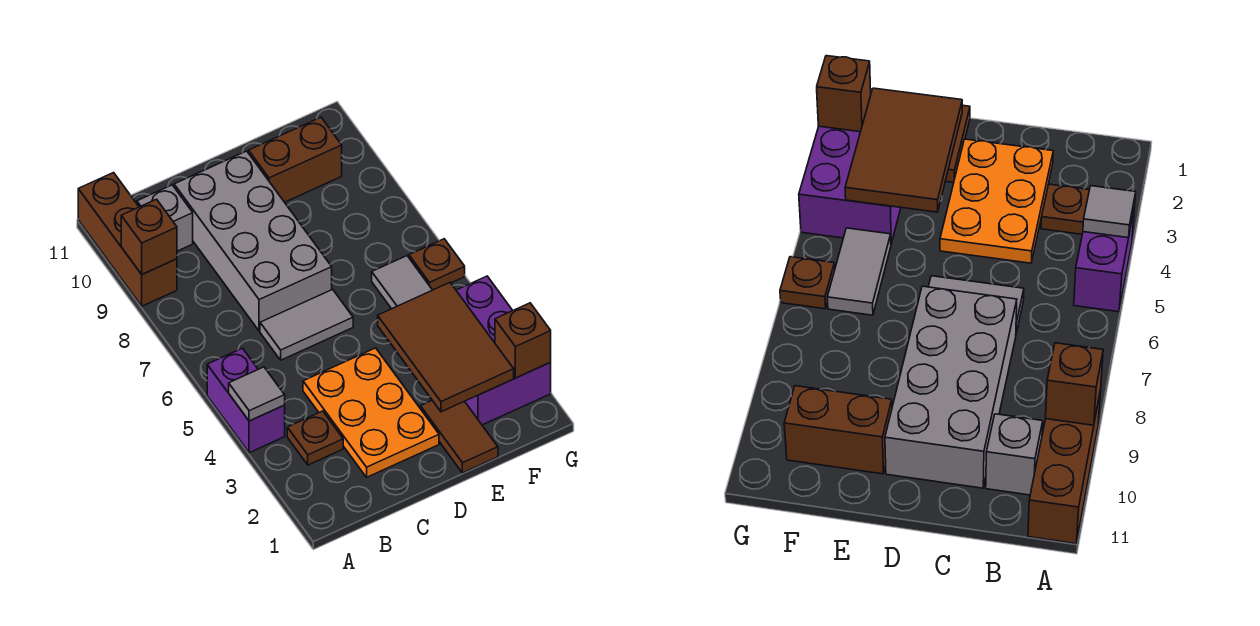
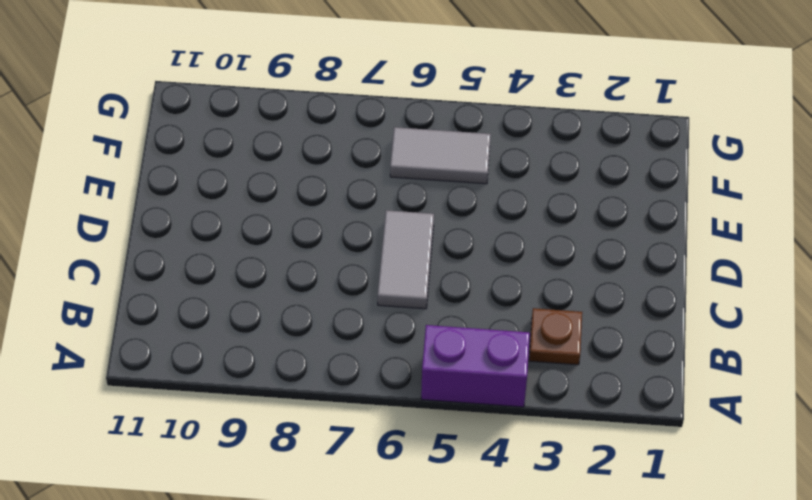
none -> brown brick A9:A11 level 1
none -> grey brick B10 level 1
none -> orange plate C2:D4 level 1

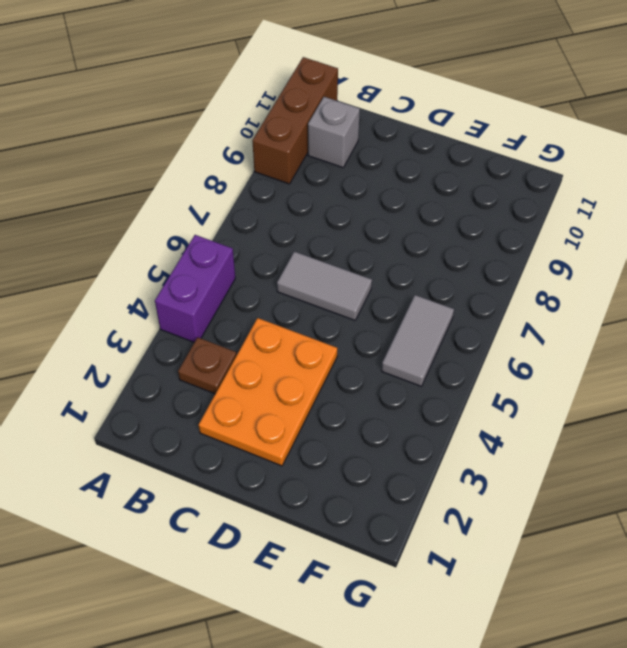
none -> grey brick C7:D10 level 1
none -> brown tile E1:E2 level 1
none -> brown brick E10:F10 level 1

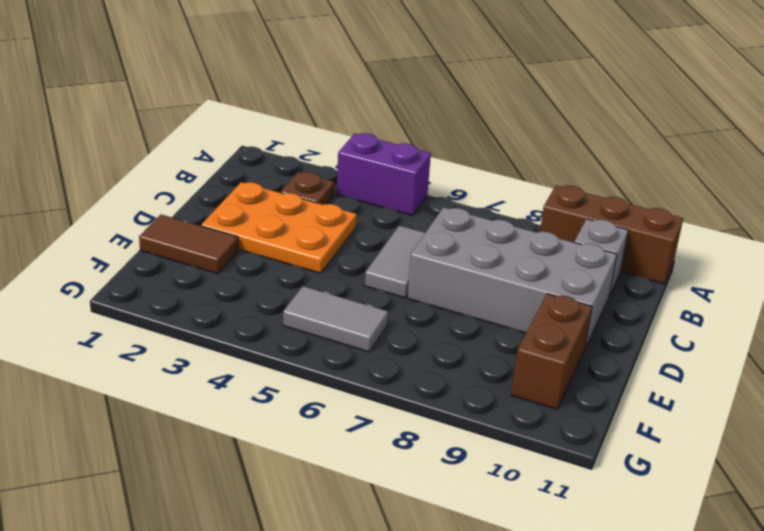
none -> purple brick F2:G4 level 1
none -> brown plate G6 level 1
none -> grey tile A4 level 2

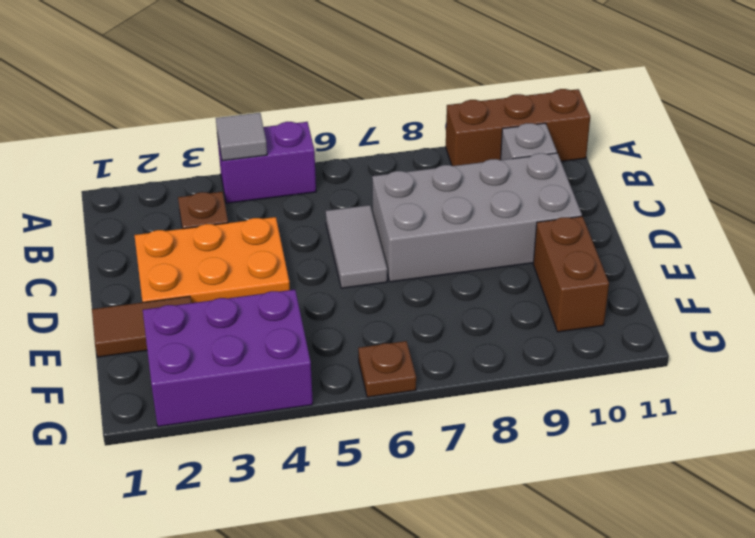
none -> grey tile F5:F6 level 1
none -> brown brick A9 level 2
none -> brown tile E2:F4 level 2

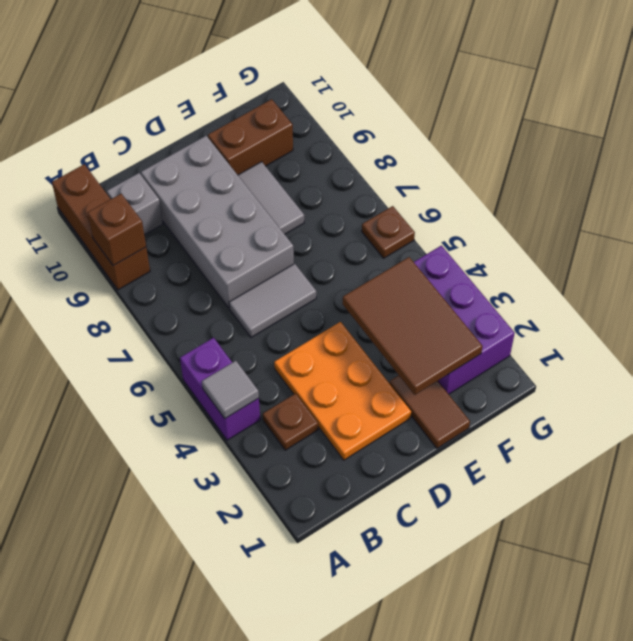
grey tile E8:E9 level 1 -> grey tile F5:F6 level 1
none -> brown brick G2 level 2

